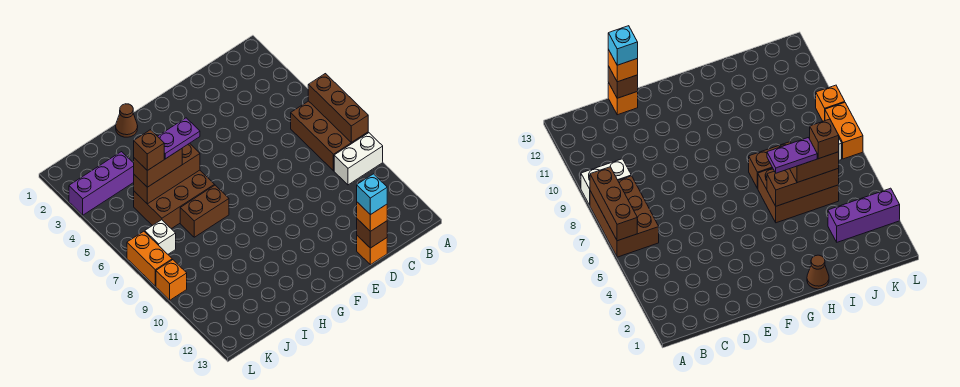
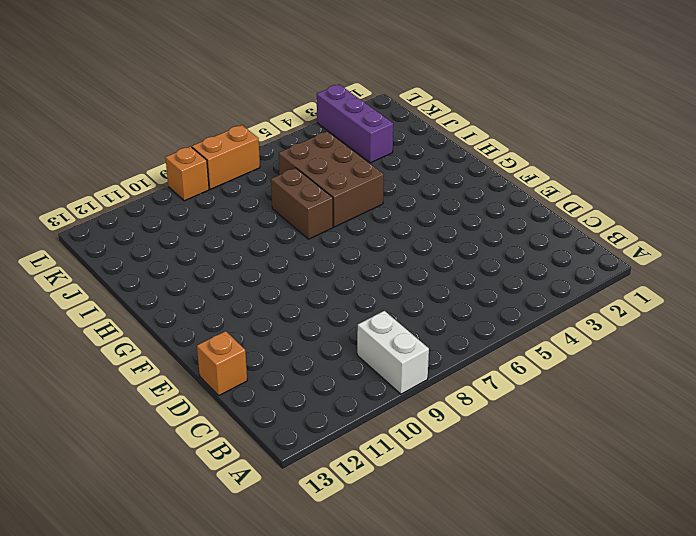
none -> brown brick A6:B8 level 1
none -> brown cone H1 level 1
none -> white brick K7 level 1

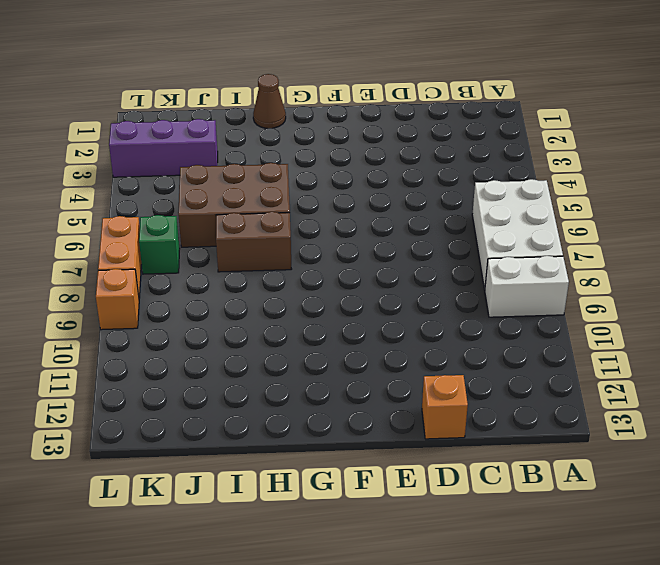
white brick A6:B8 level 1 -> brown brick A6:B8 level 1
green brick K7 level 1 -> white brick K7 level 1
none -> brown brick A6:A8 level 2
none -> brown brick D13 level 2
none -> brown brick H5:J5 level 2

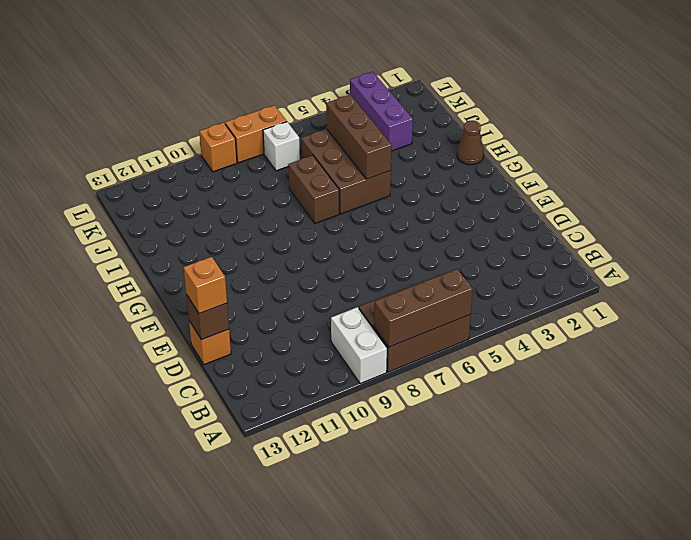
none -> brown brick I5:J5 level 3
none -> cyan brick D13 level 4
none -> purple plate H5:I5 level 4

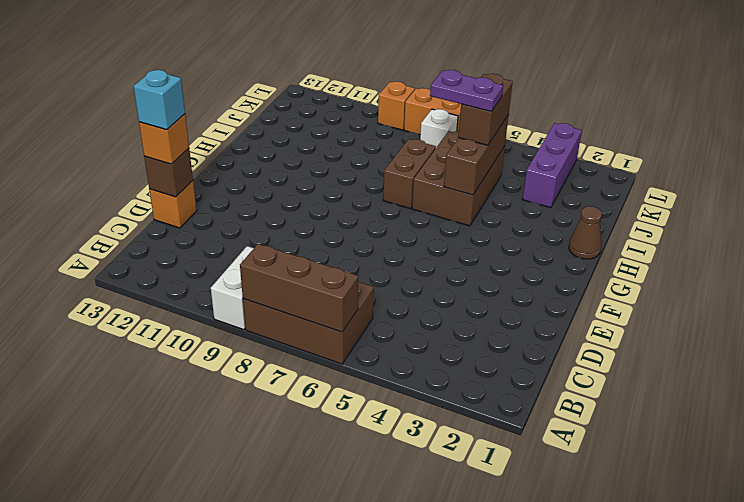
purple plate I5:I6 level 4 -> purple plate H5:I5 level 4
none -> brown brick J5 level 4

